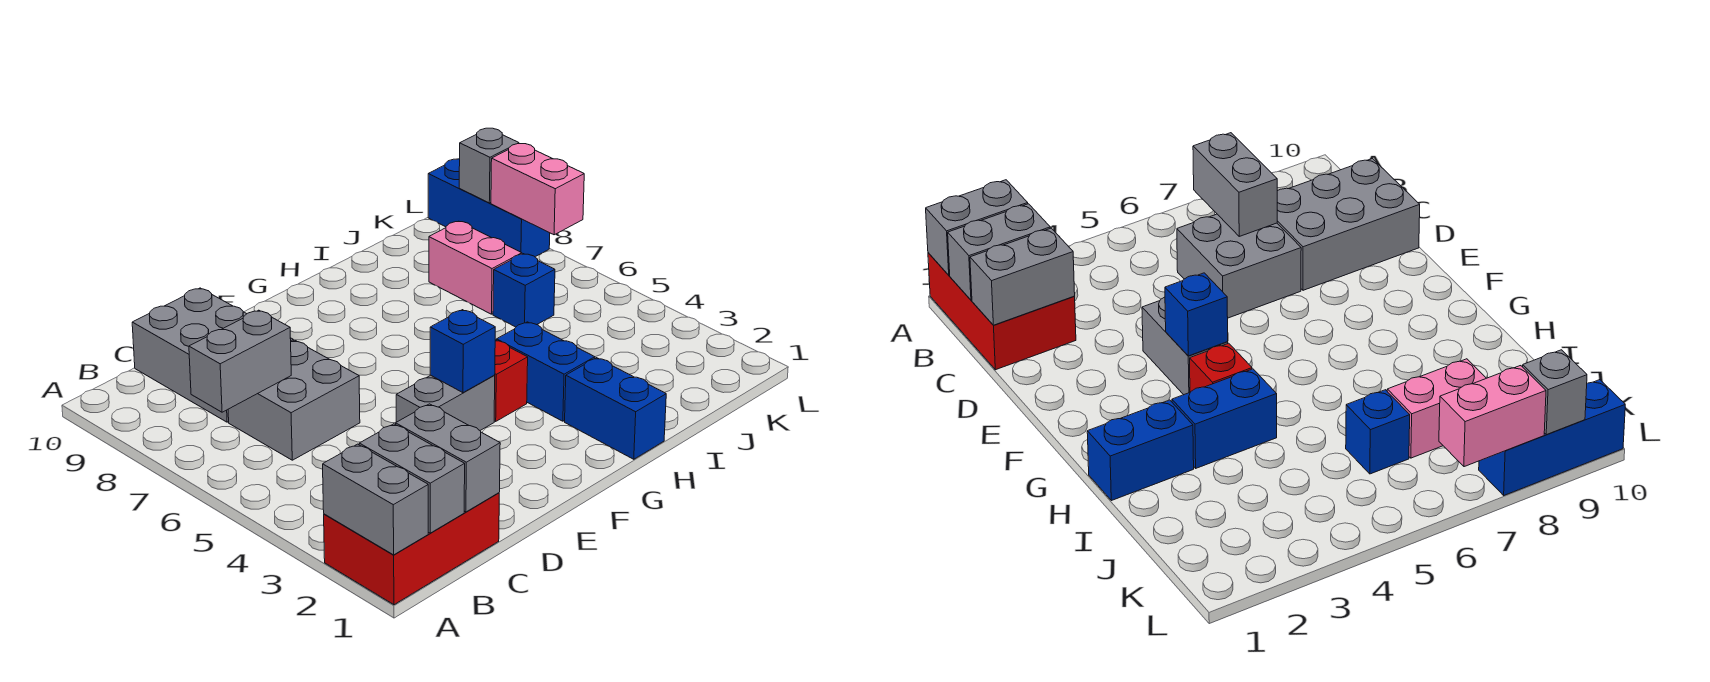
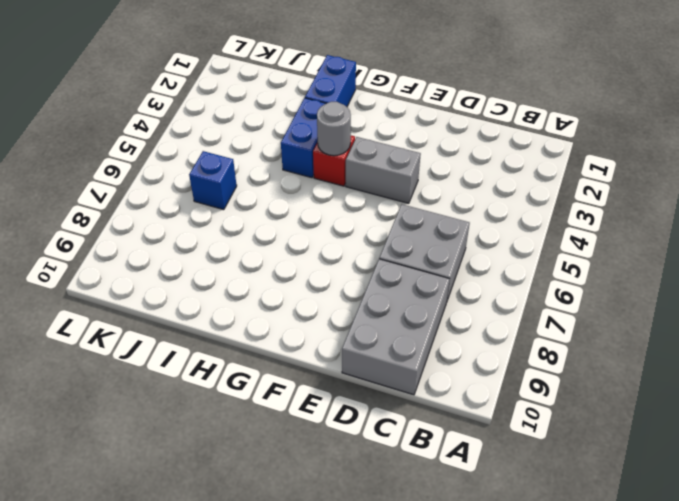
grey round brick G4 level 2 -> none
none -> red brick A1:C2 level 1
none -> pink brick J7:J8 level 1
none -> blue brick L8:L10 level 1

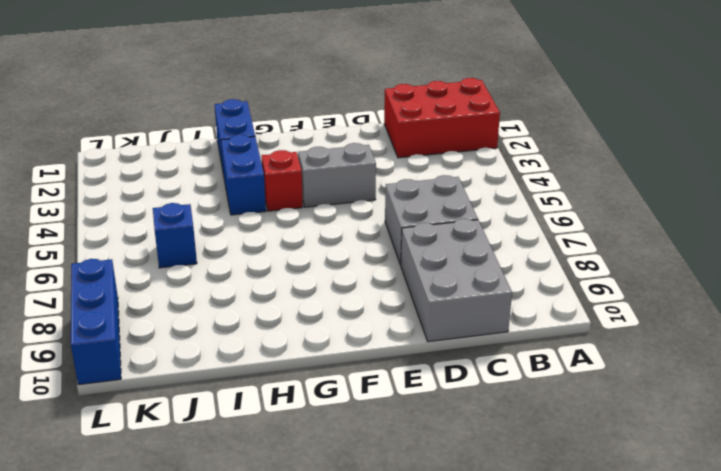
none -> pink brick J7:J8 level 1
none -> grey brick A1:A2 level 2
none -> grey brick B1:B2 level 2

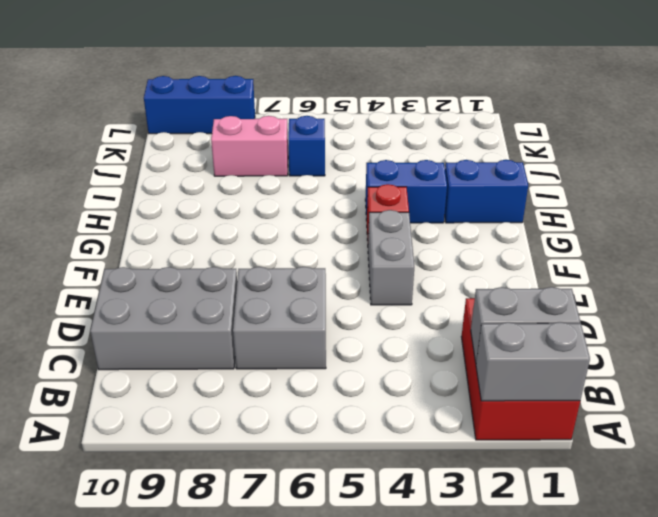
none -> grey brick B7:C7 level 2
none -> grey brick C1:C2 level 2
none -> blue brick F4 level 2

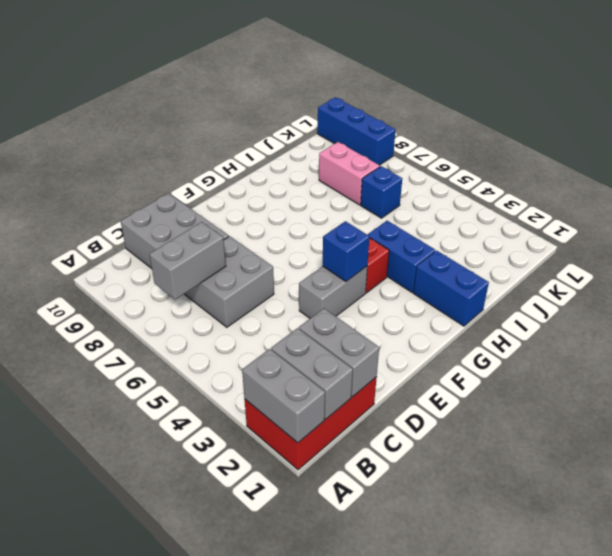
none -> pink brick L7:L8 level 2
none -> grey brick L9 level 2

